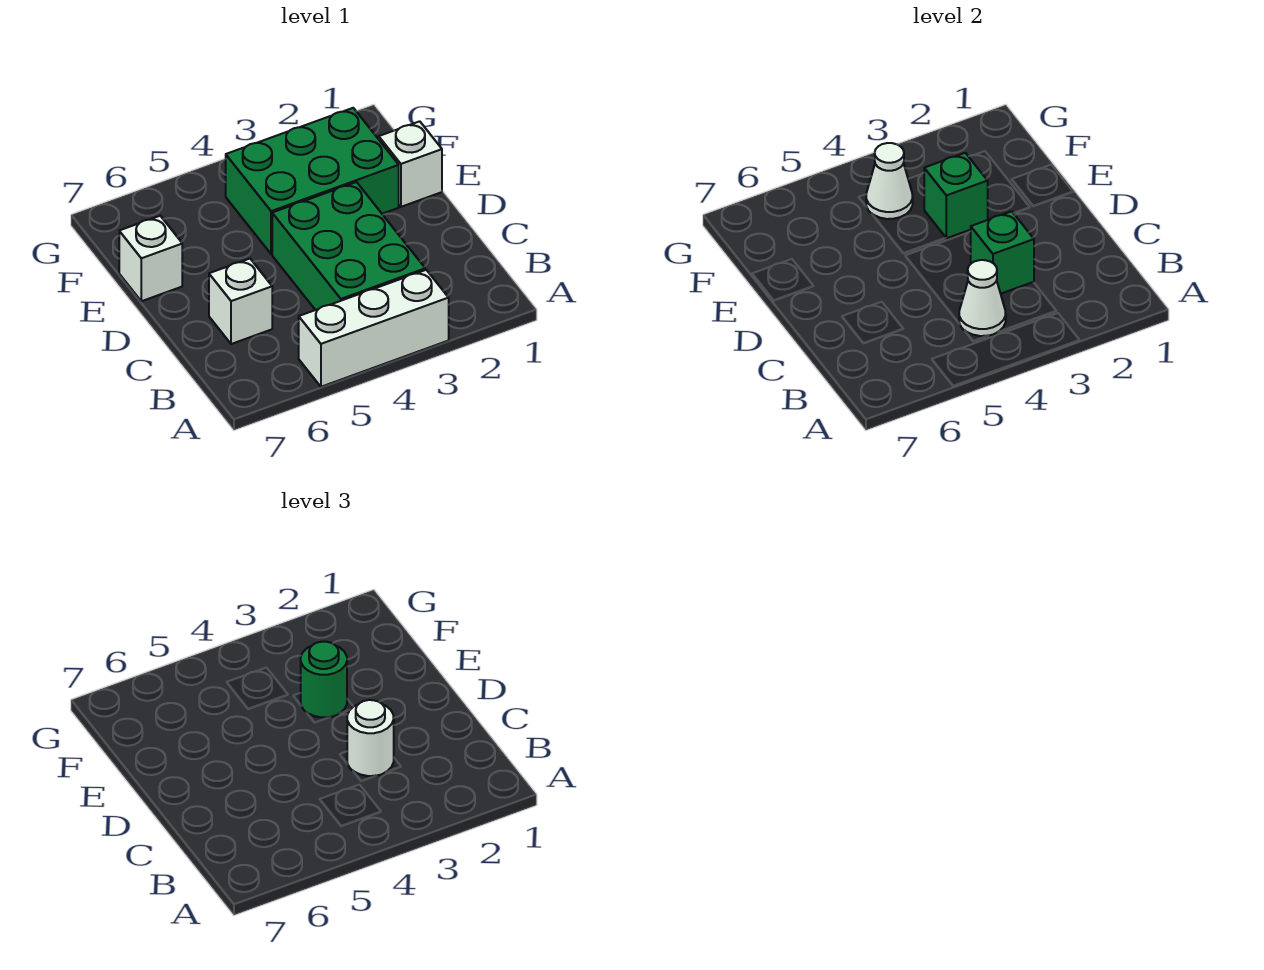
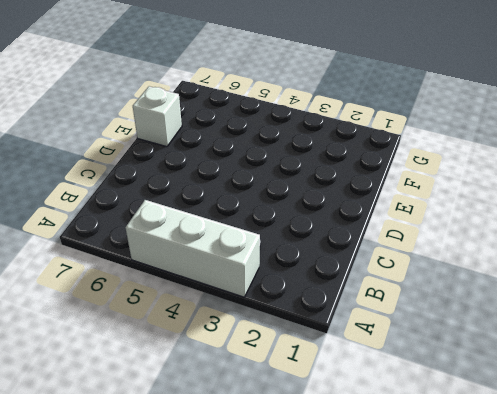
none -> green brick B3:D4 level 1
none -> white brick C6 level 1
none -> white brick E1 level 1

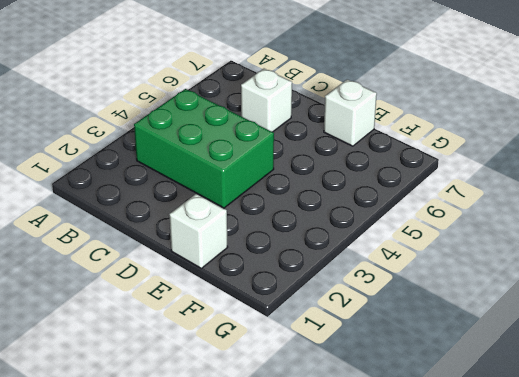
none -> white brick A3:A5 level 1
none -> green brick E2:F4 level 1
none -> white cone B4 level 2

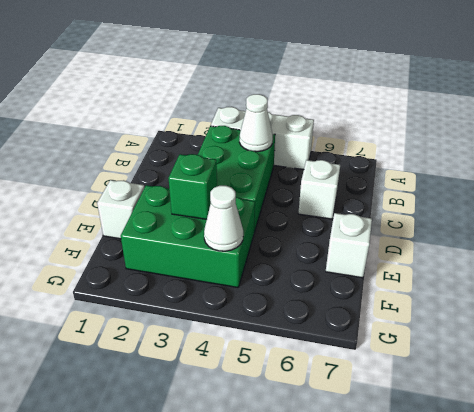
none -> green brick C3 level 2
none -> white round brick C3 level 3
none -> green round brick E3 level 3

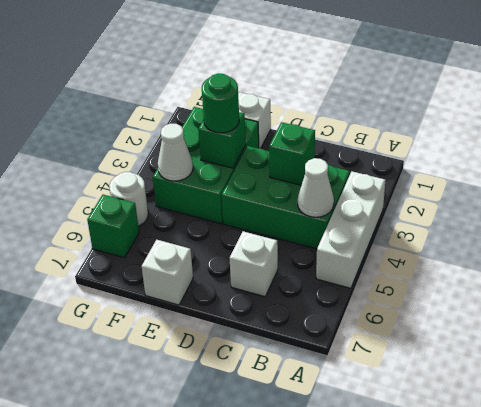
white round brick G5 level 1 -> white round brick C3 level 3
green brick G6 level 1 -> none

